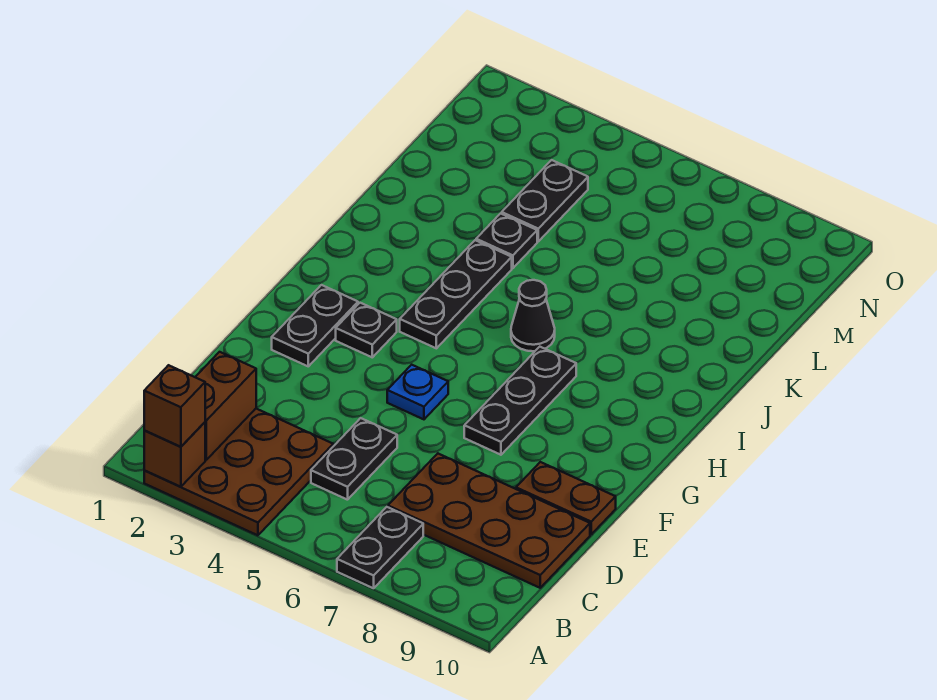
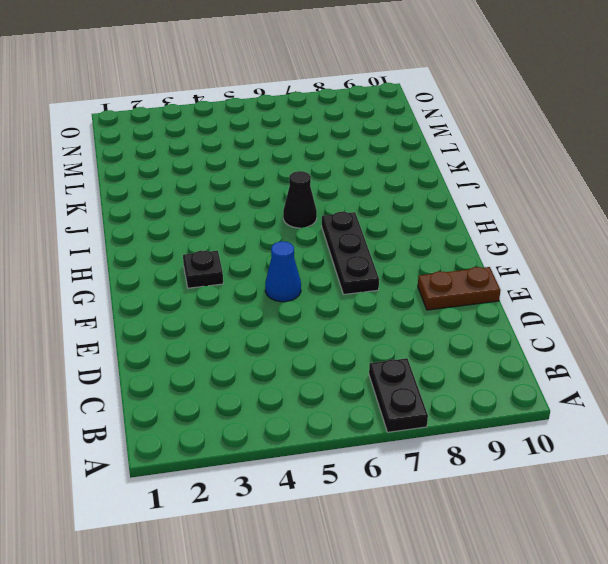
blue cone F5 level 1 -> blue plate F5 level 1
none -> brown plate A2:C4 level 1
none -> black plate C5:D5 level 1
none -> brown plate C7:D10 level 1

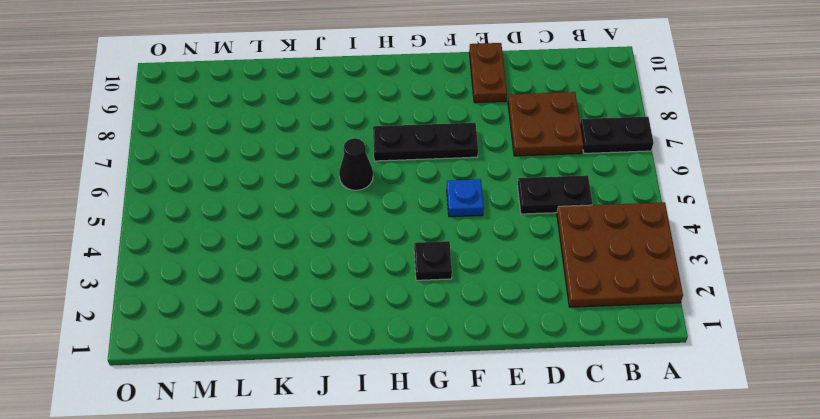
brown plate C7:D8 level 1 -> brown plate C7:D10 level 1
none -> black plate F2:G2 level 1
none -> black plate H4:J4 level 1
none -> black plate K4 level 1

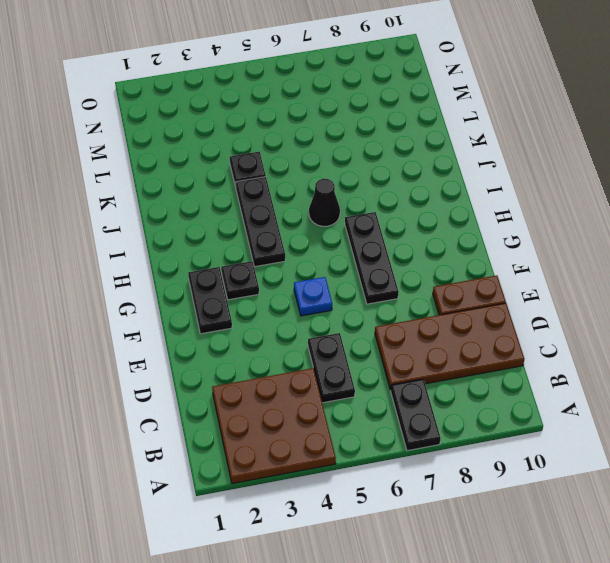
none -> black plate L4:M4 level 1
none -> brown brick A2 level 2
none -> brown brick B2:C2 level 2

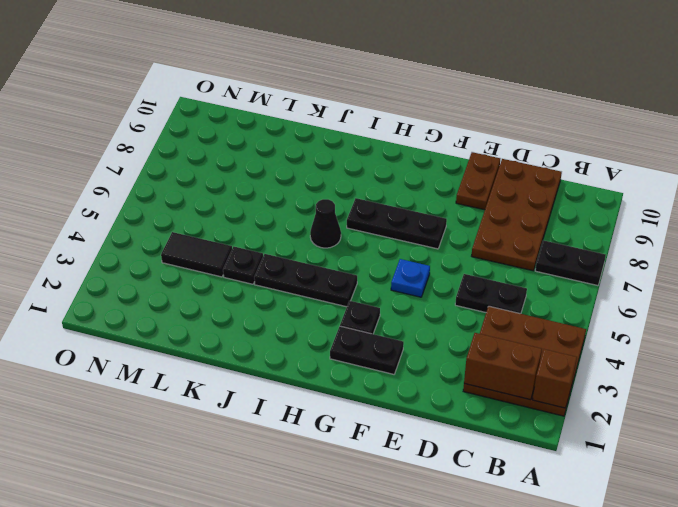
black tile L4:M4 level 1 -> black plate L4:M4 level 1
none -> brown brick A2 level 3

